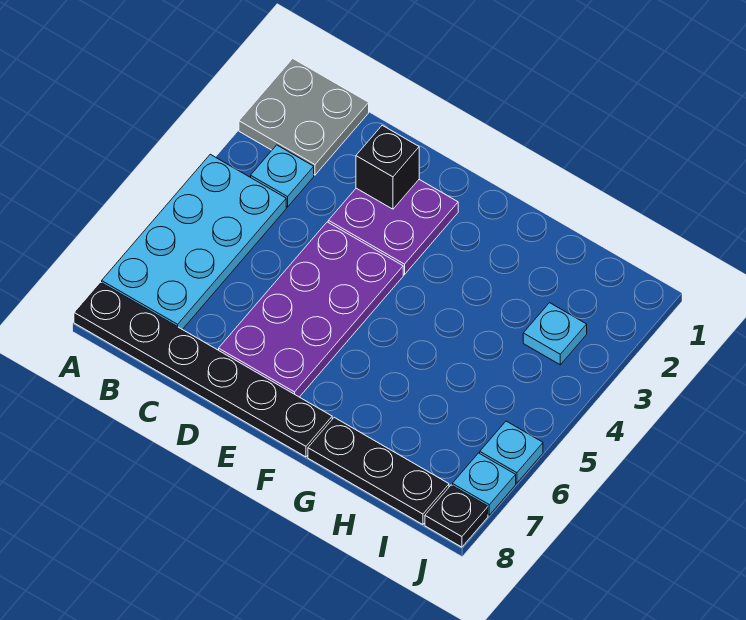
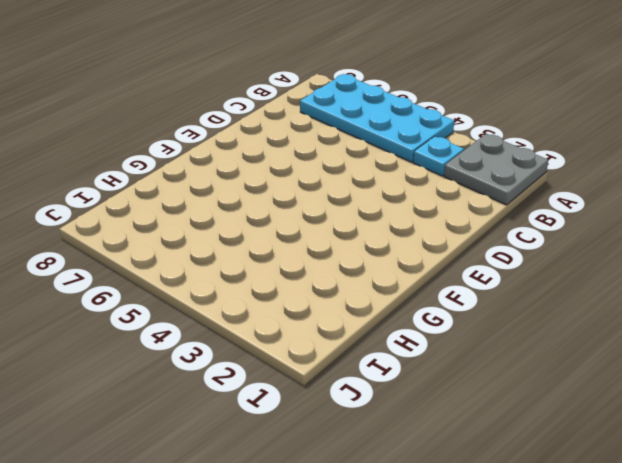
none -> black plate A8:F8 level 1
none -> purple plate D2:E3 level 1
none -> purple plate D4:E7 level 1

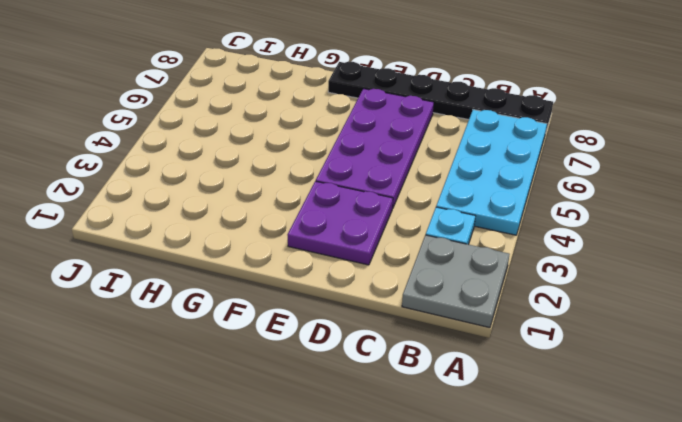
none -> black plate G8:I8 level 1
none -> cyan plate I3 level 1
none -> cyan plate J6 level 1

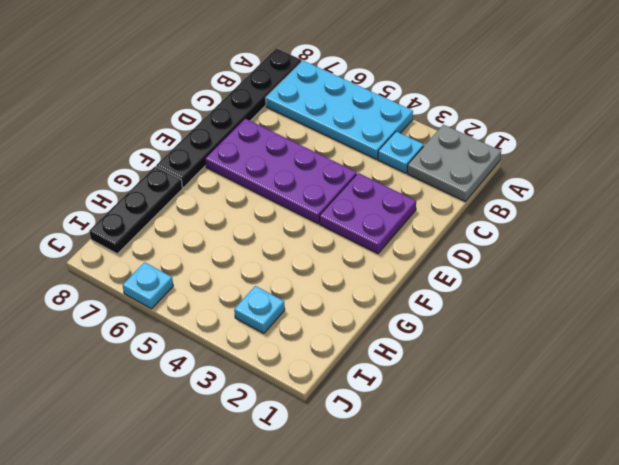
none -> cyan plate J7 level 1
none -> black plate J8 level 1
none -> black brick D2 level 2

